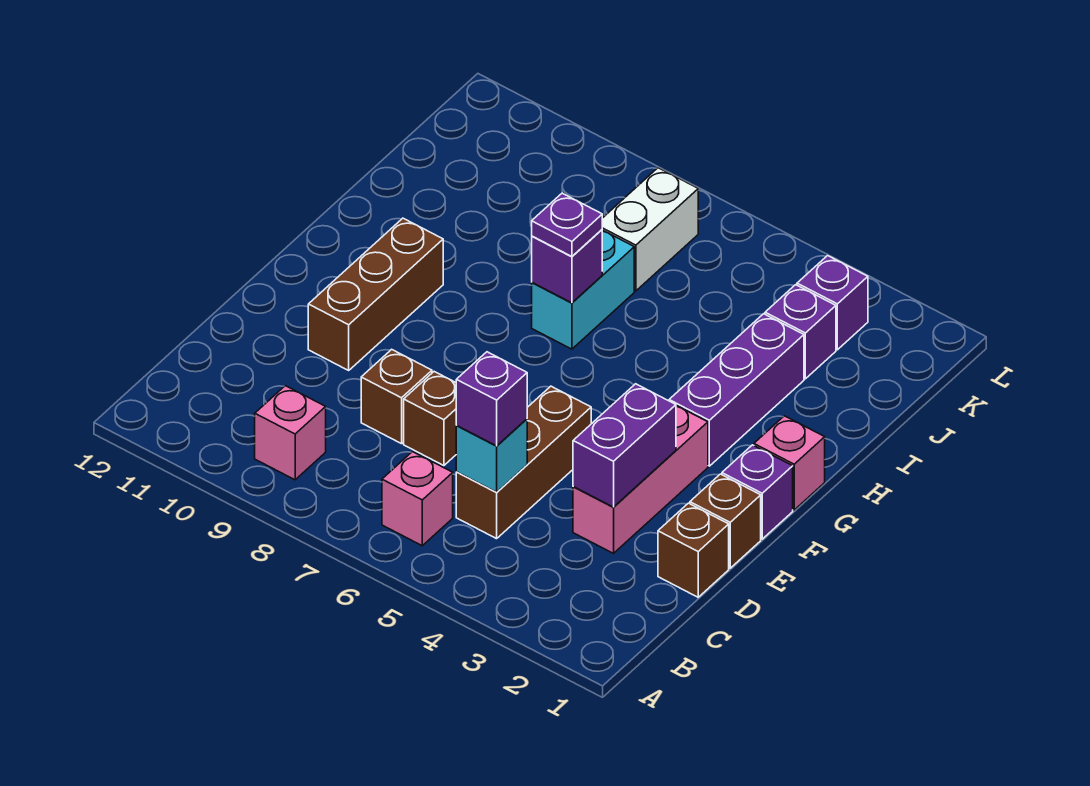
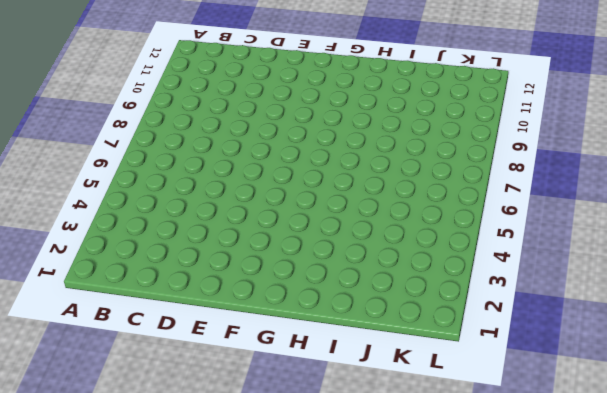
none -> pink brick B6 level 1
none -> pink brick B9 level 1
none -> brown brick C5:E5 level 1

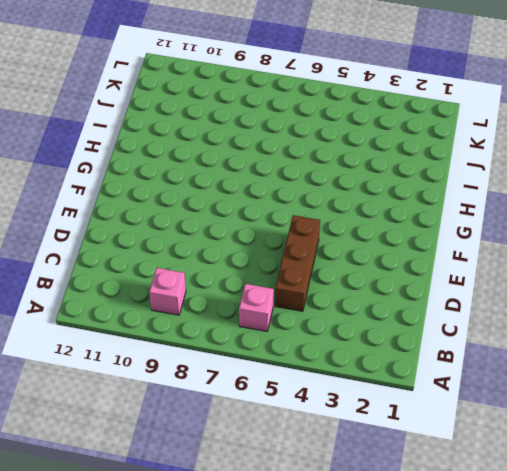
none -> brown brick D1 level 1
none -> pink brick D3:F3 level 1
none -> brown brick D7 level 1

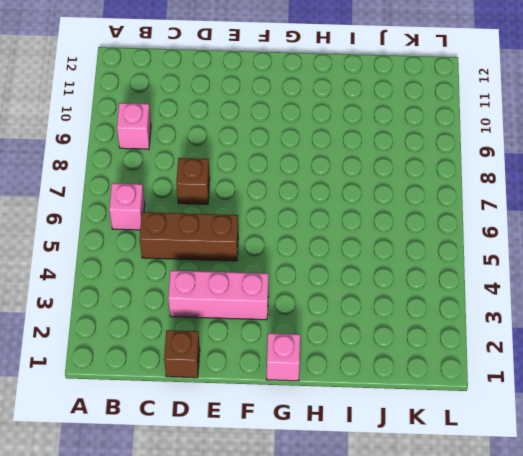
none -> brown brick D8 level 1
none -> brown brick E1 level 1
none -> brown brick E10:G10 level 1

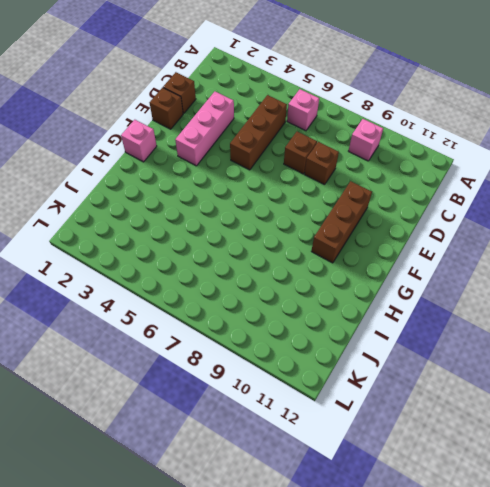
none -> purple brick F1 level 1
none -> purple brick G3:I3 level 1
none -> cyan brick H7:I7 level 1

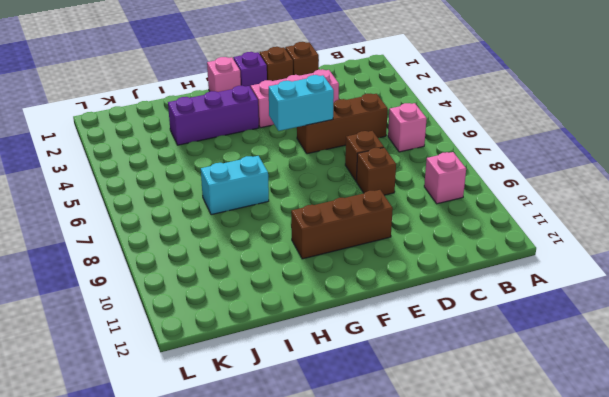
cyan brick E5:F5 level 2 -> none
none -> purple brick J3 level 1
none -> white brick J7:K7 level 1
none -> purple brick K3 level 1

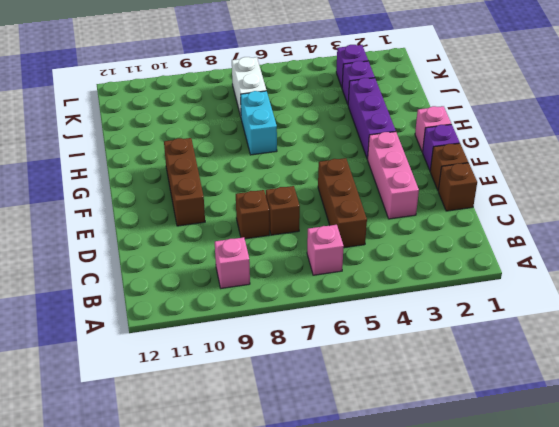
none -> cyan brick C5 level 2
none -> purple brick D3:E3 level 2
none -> purple brick H7 level 2

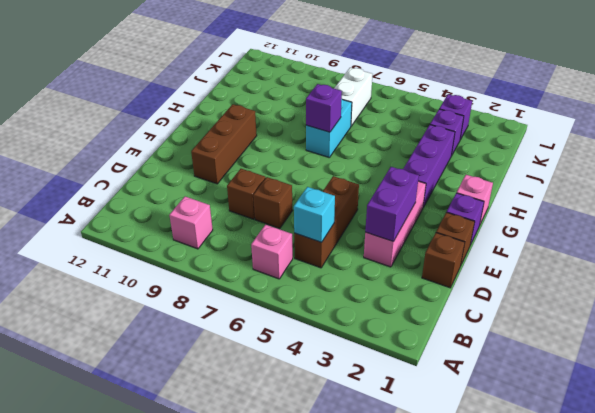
none -> purple brick C5 level 3
none -> purple plate H7 level 3

